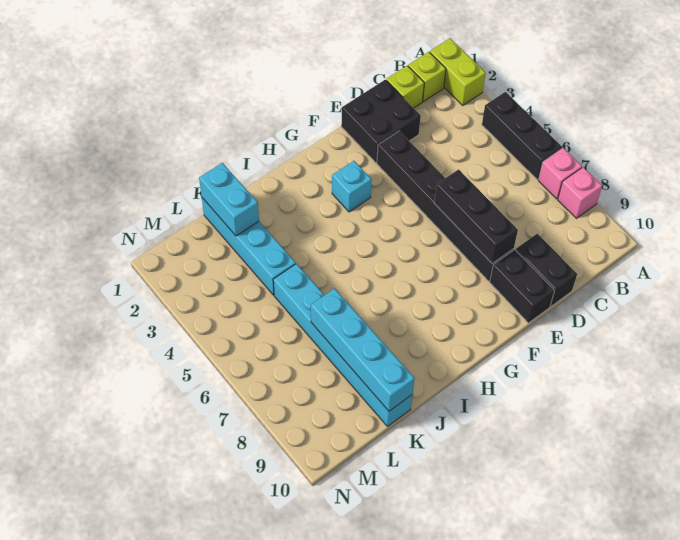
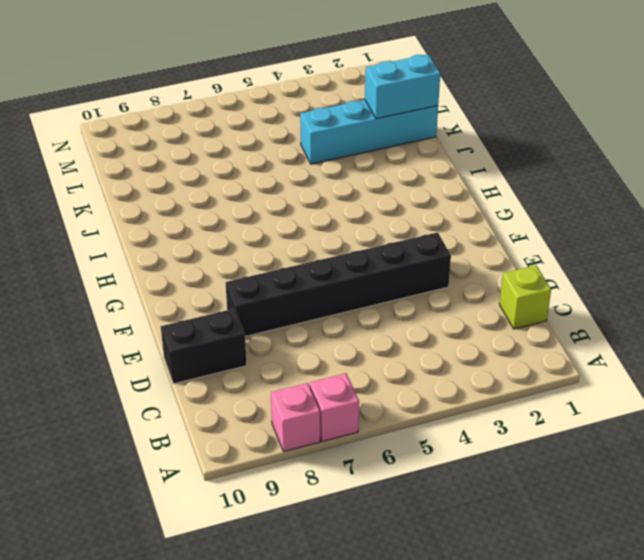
none -> lime brick A1:A2 level 1
none -> black brick A4:A6 level 1
none -> lime brick B1 level 1

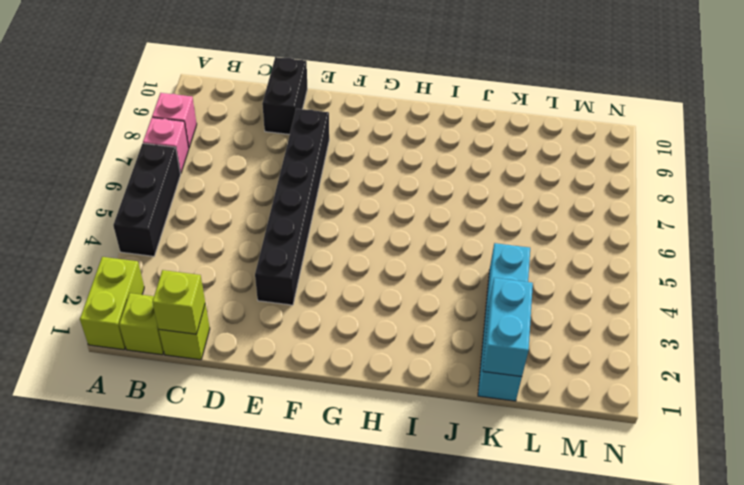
lime brick C1 level 2 -> none
none -> black brick D1:E2 level 1
none -> black brick E9:E10 level 1
none -> cyan brick G3 level 1

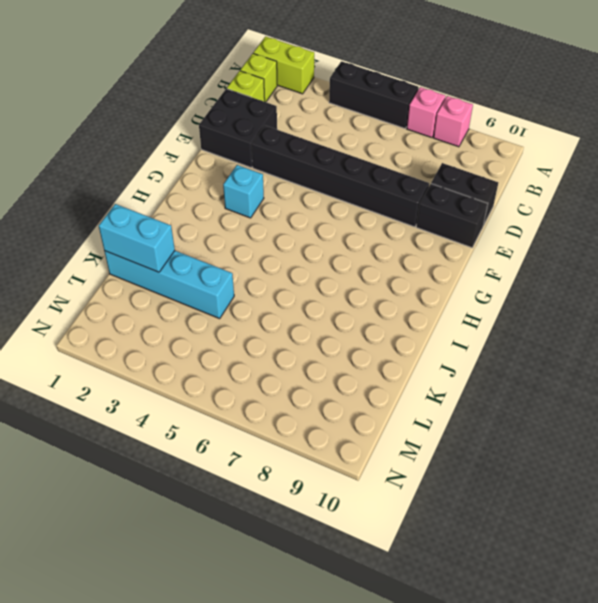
none -> cyan brick K5:K10 level 1
none -> black brick E6:E8 level 2
none -> cyan brick K7:K10 level 2

